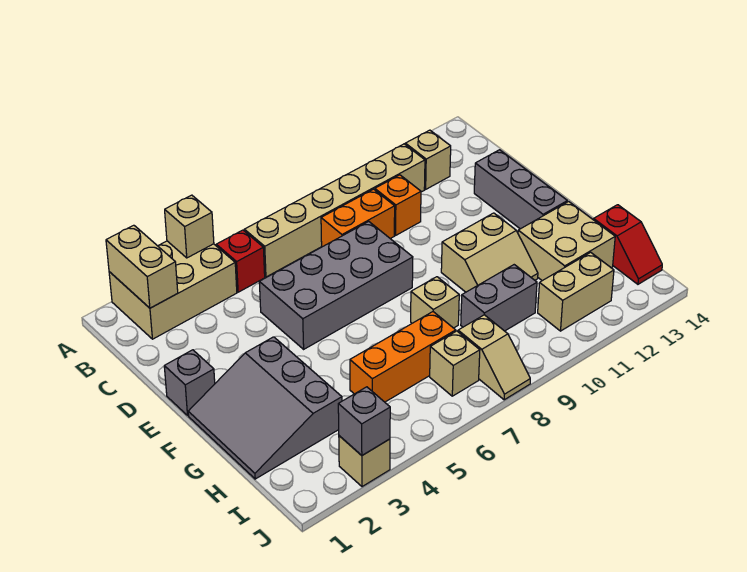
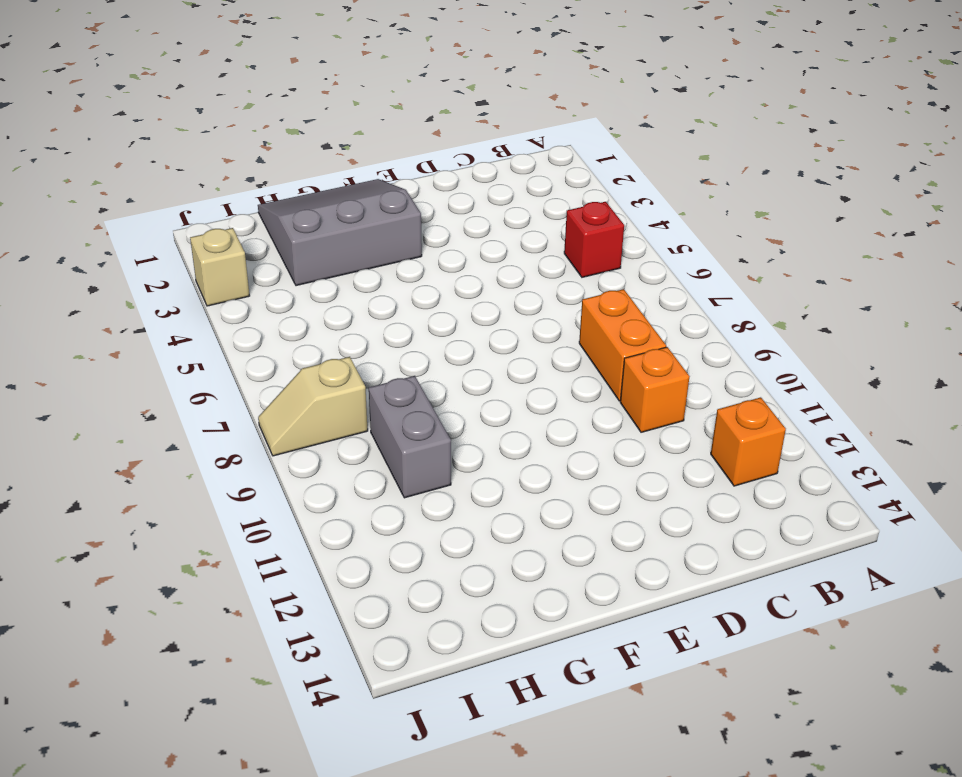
orange brick B12 level 1 -> tan brick B12 level 1
none -> tan brick A2:B4 level 1
none -> tan brick B6:B11 level 1
none -> grey brick D5:E8 level 1

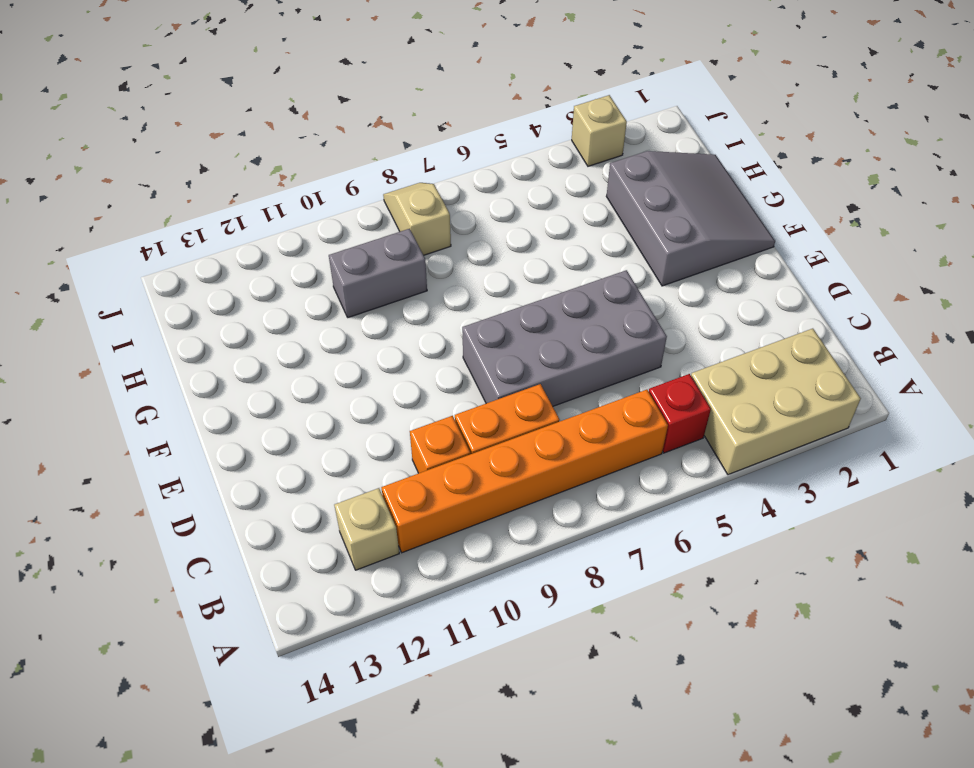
orange brick B6:B11 level 1 -> tan brick B6:B11 level 1
none -> grey brick D13:F13 level 1
none -> grey brick E1 level 1
none -> tan slope F10:G11 level 1 top F

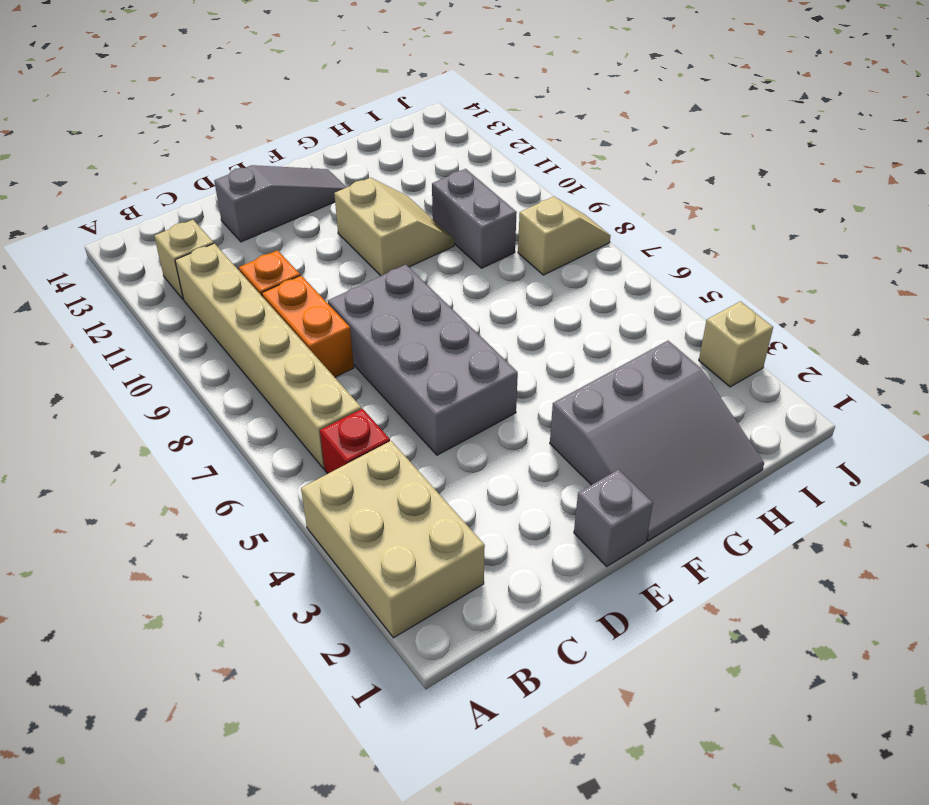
grey slope D13:F13 level 1 top D -> grey brick D13:F13 level 1
none -> tan brick G8 level 1
none -> tan brick G12:H13 level 1
none -> orange brick H5:H7 level 1

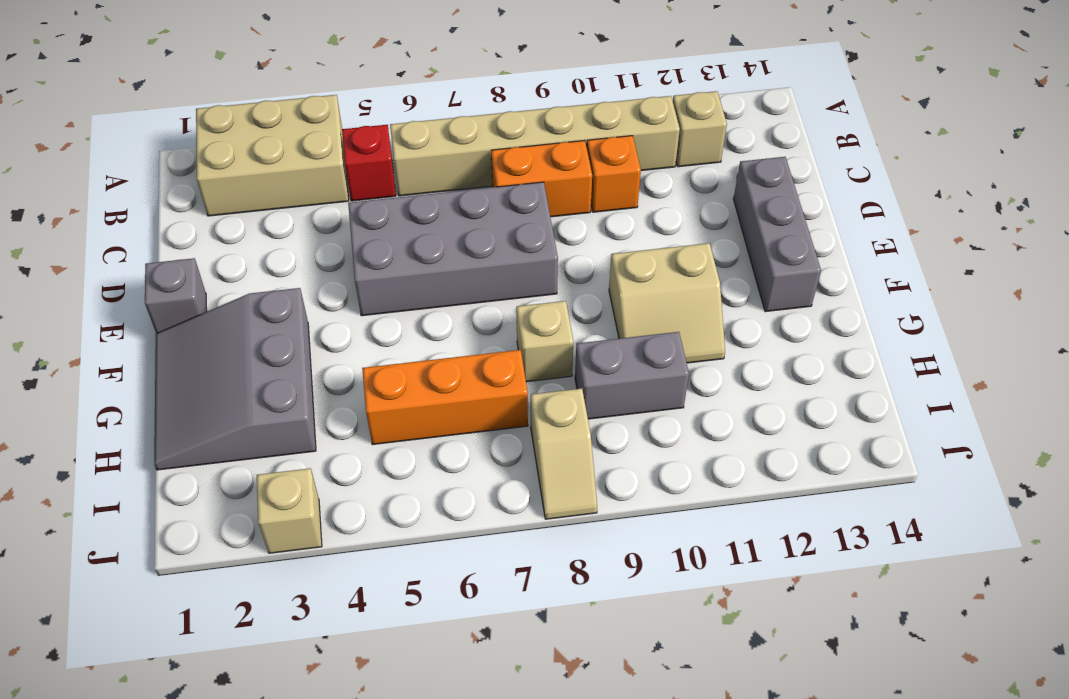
none -> tan brick G12:H13 level 1
none -> red slope H14:I14 level 1 top H
none -> tan brick I7 level 1

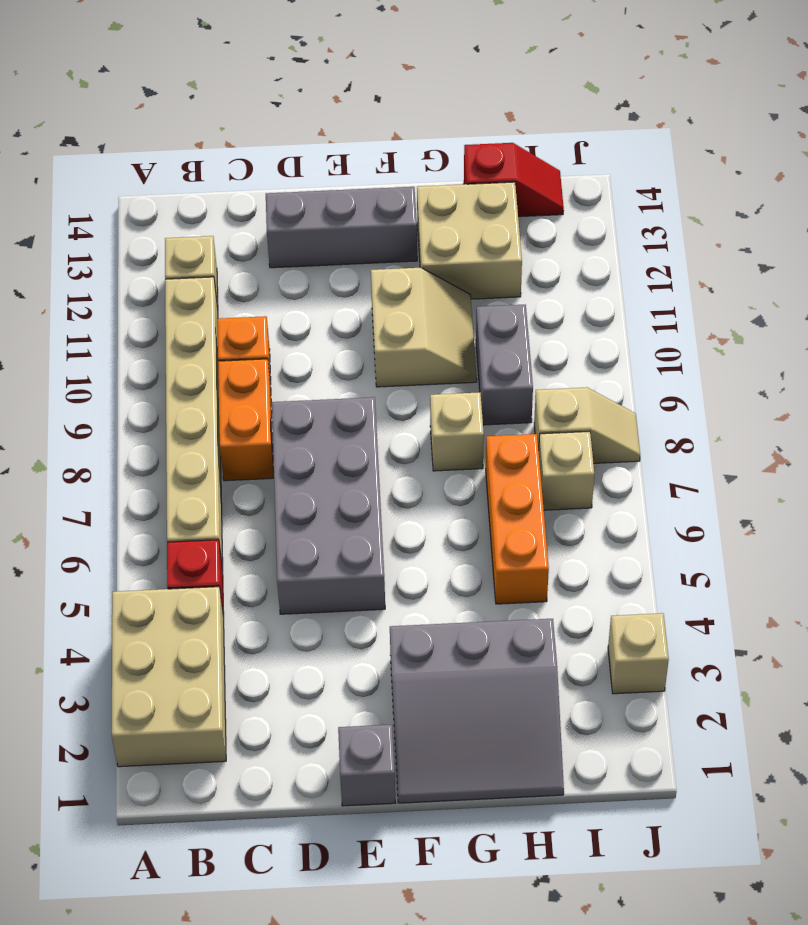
none -> tan brick I11:I12 level 1
none -> tan brick A2:B2 level 2
none -> tan brick A4 level 2

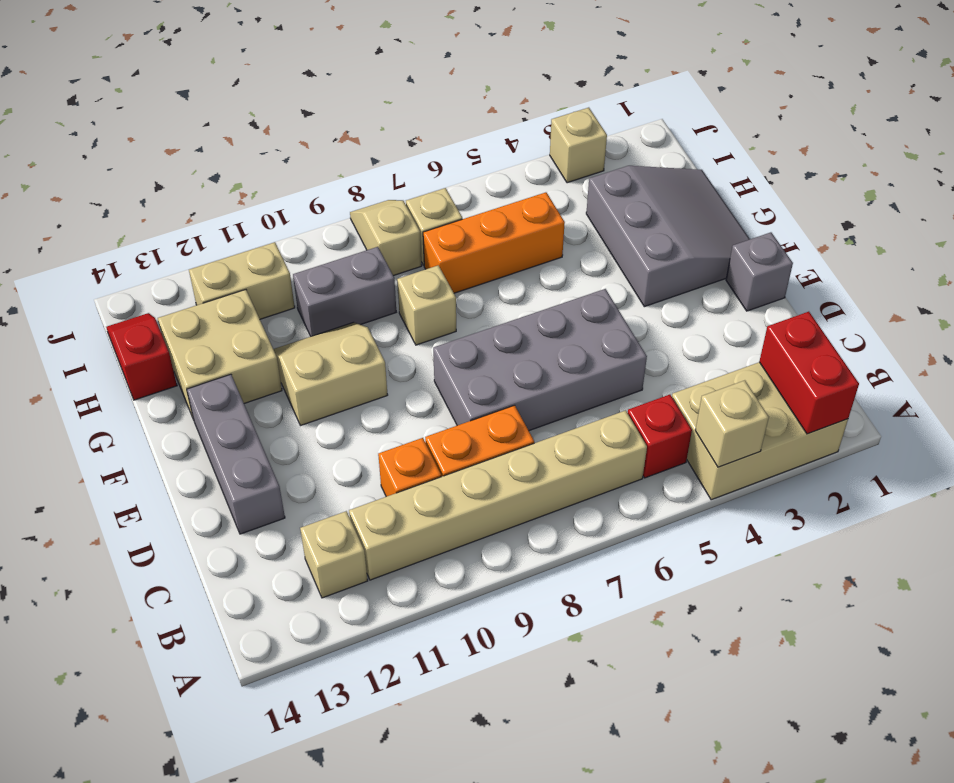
red brick A2:B2 level 2 -> tan brick A2:B2 level 2
none -> grey brick J3 level 2

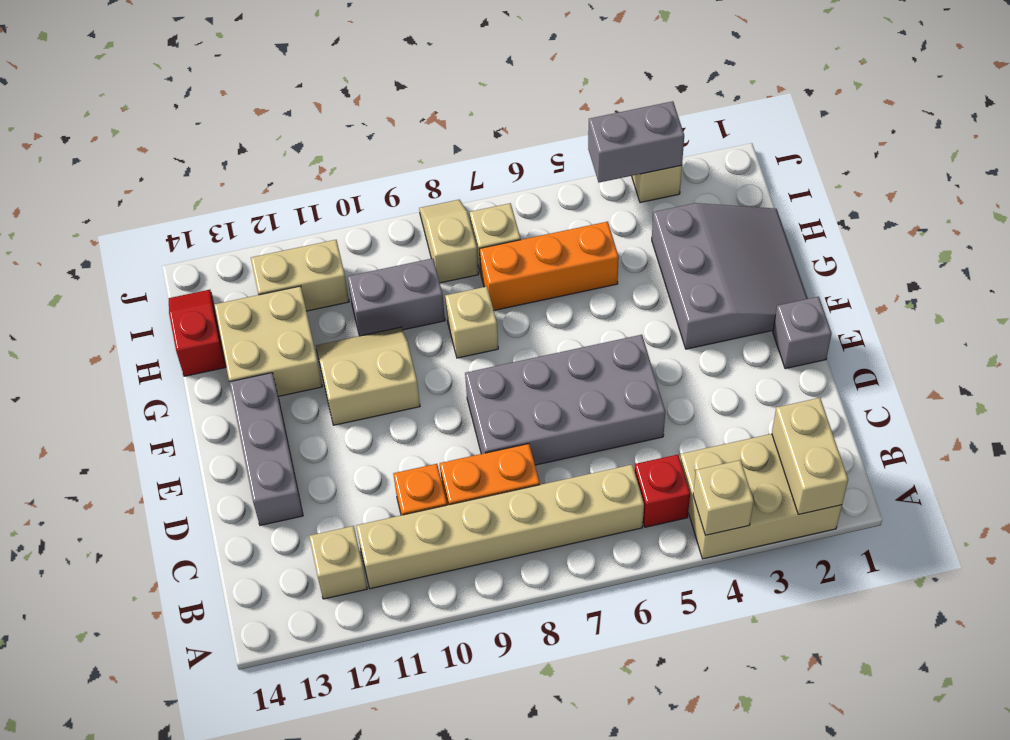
grey brick J3:J4 level 2 -> grey brick J3 level 2

